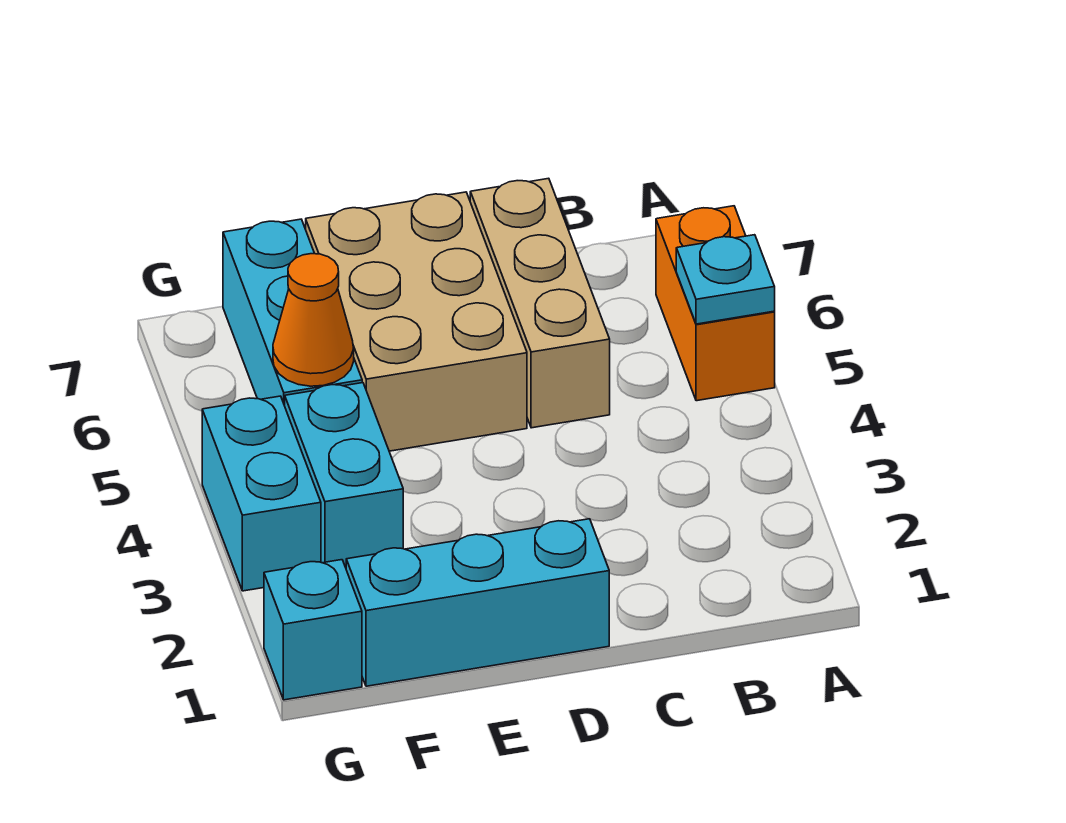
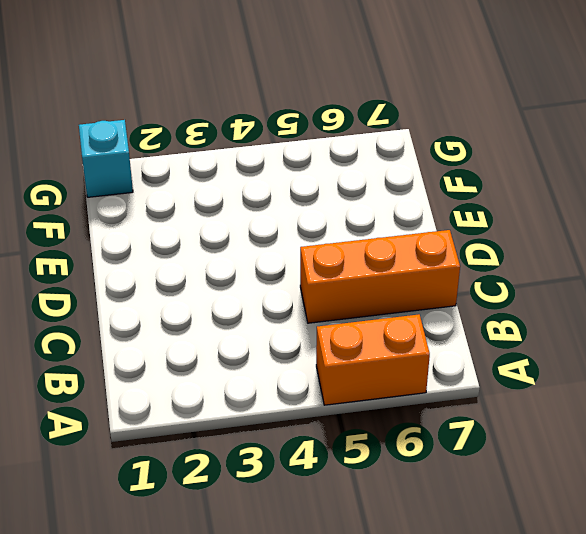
orange brick C5:C7 level 1 -> tan brick C5:C7 level 1
none -> cyan brick D1:F1 level 1
none -> tan brick D5:E7 level 1

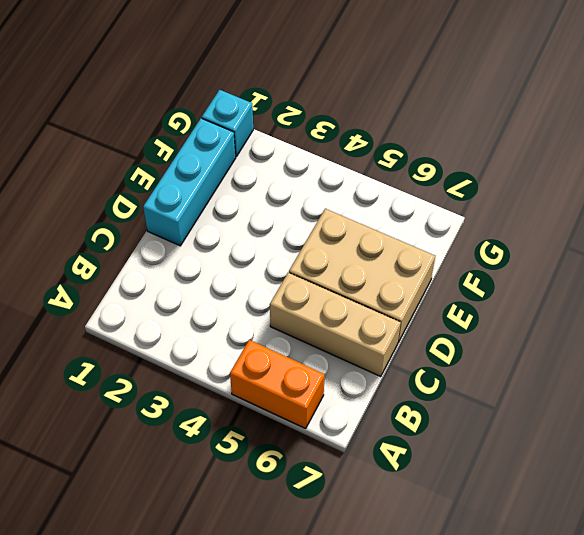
none -> cyan brick F3:F4 level 1
none -> cyan brick F5:F7 level 1

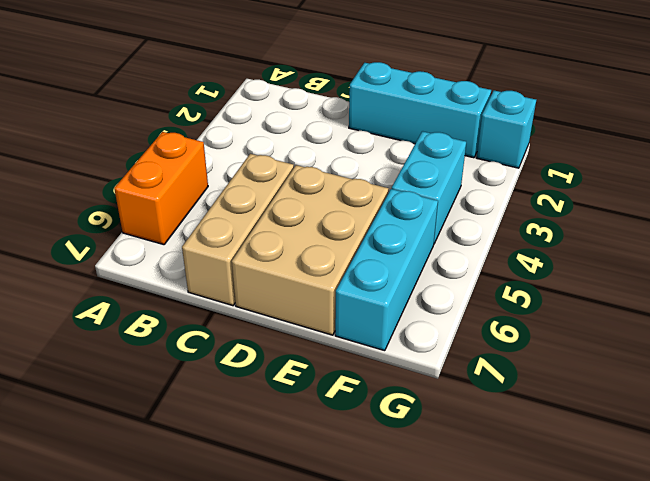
none -> cyan brick G3:G4 level 1
none -> cyan plate A5 level 2

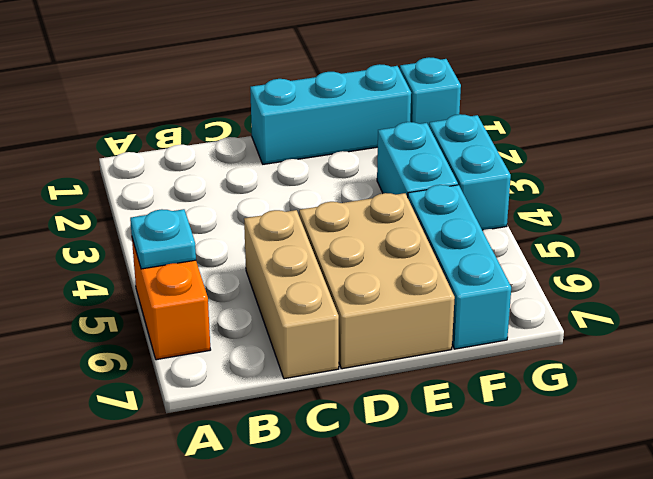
none -> orange cone F5 level 2

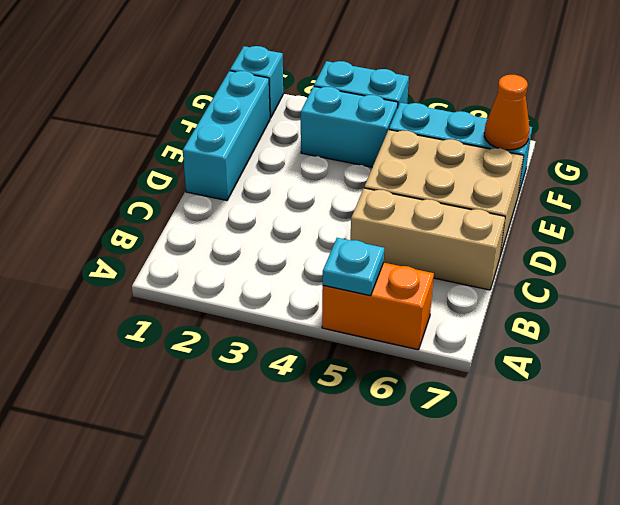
orange cone F7 level 2 -> orange cone F5 level 2

